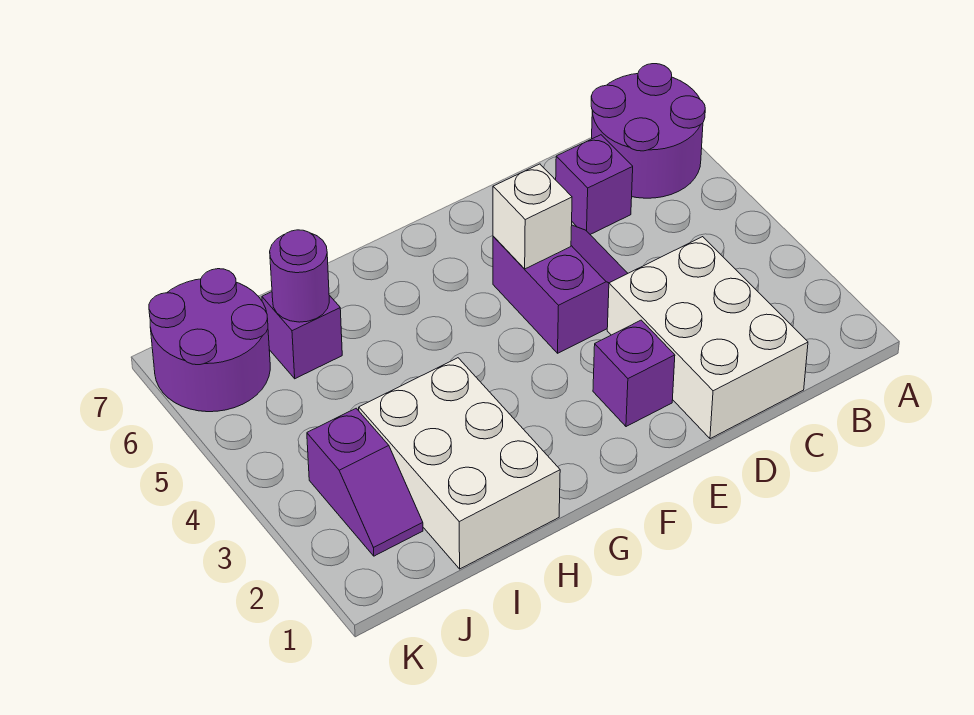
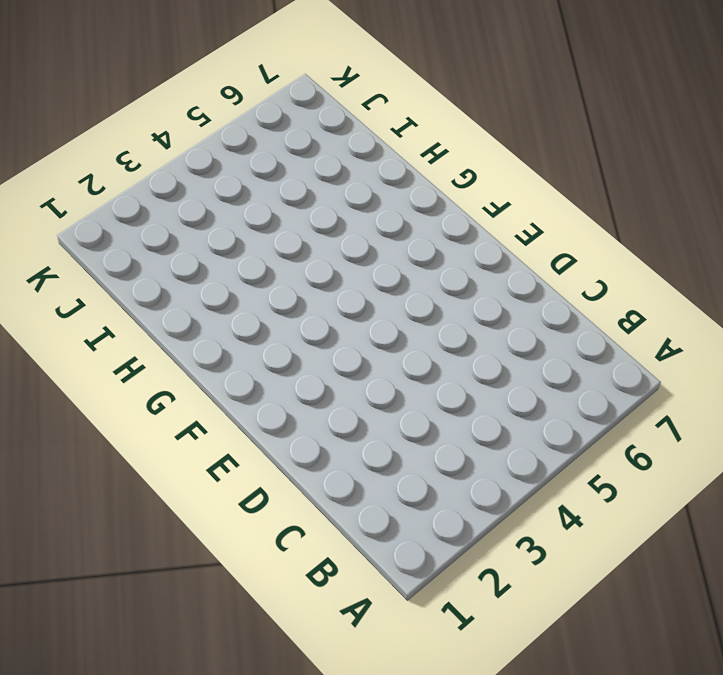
none -> purple round brick A6:B7 level 1
none -> white brick C1:D3 level 1

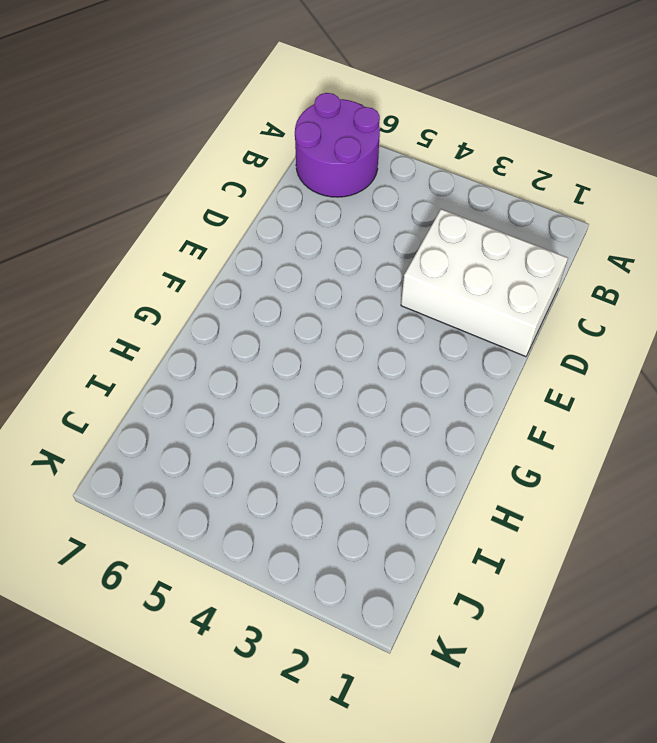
none -> purple brick C6 level 1
none -> purple slope D4:E5 level 1 top E

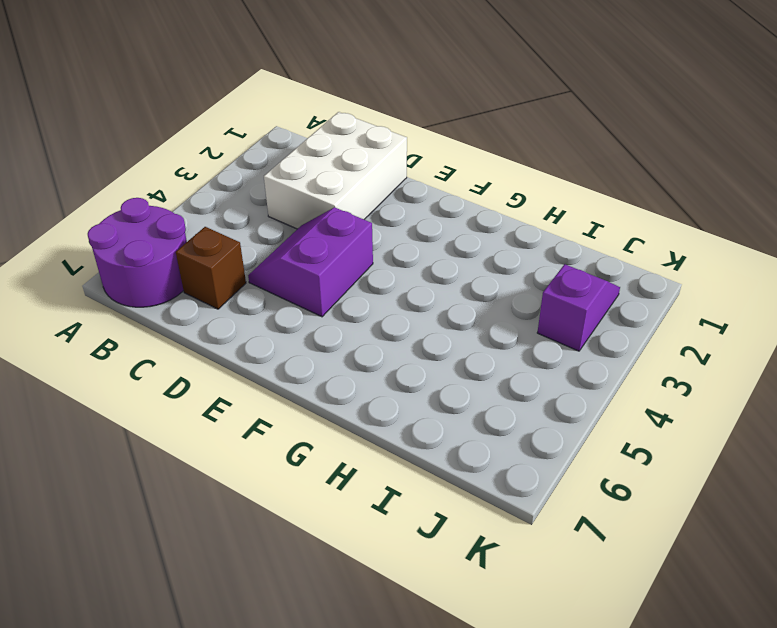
brown brick C6 level 1 -> purple brick C6 level 1
none -> purple brick E2 level 1
none -> white brick H1:I3 level 1

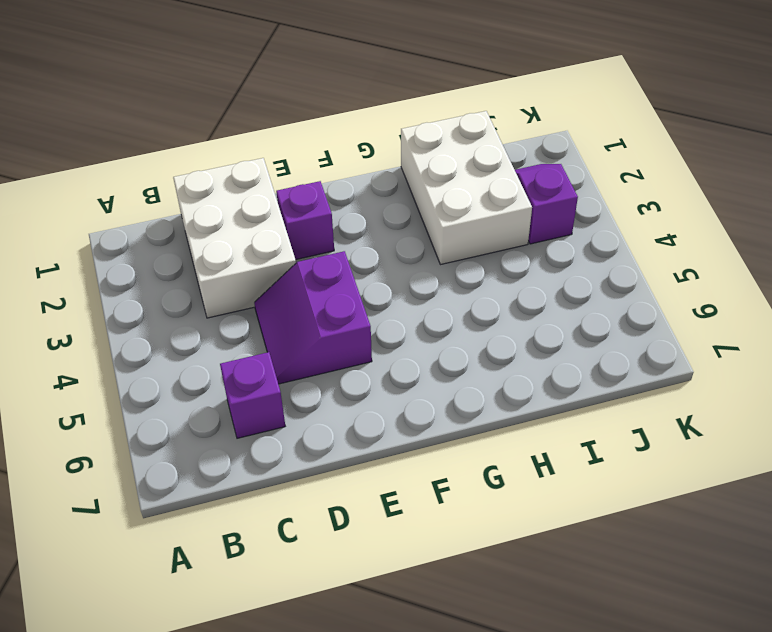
none -> purple round brick A6:B7 level 1
none -> purple brick I6 level 1

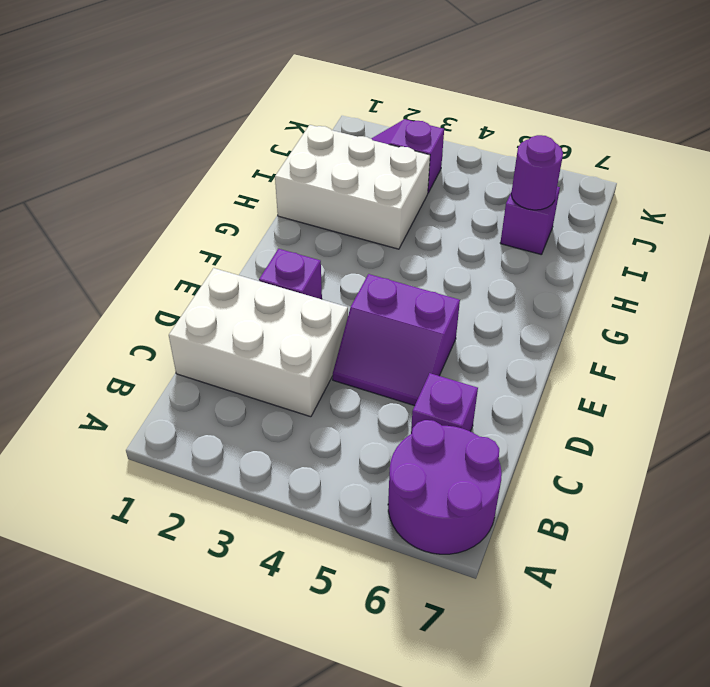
none -> purple round brick J6:K7 level 1
none -> white brick E5 level 2

